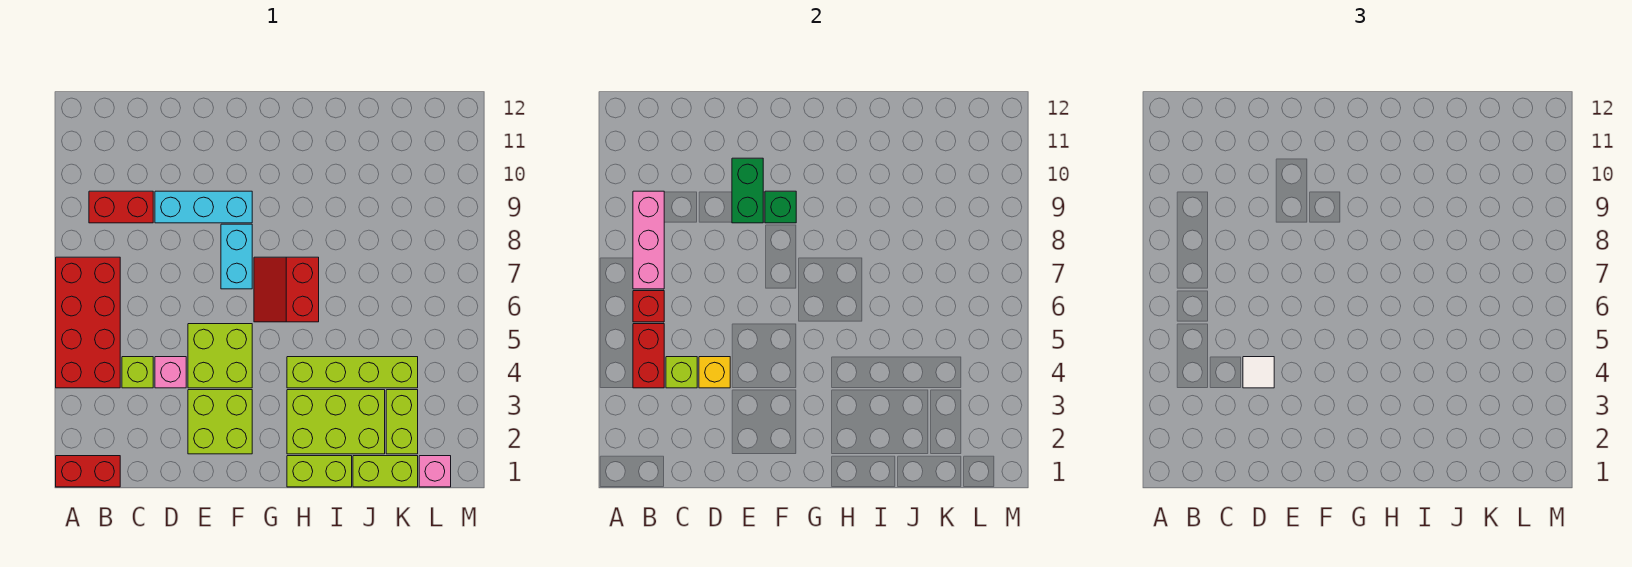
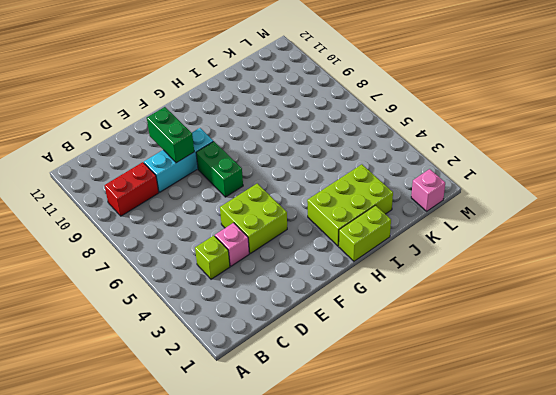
green brick F7:F8 level 1 -> cyan brick F7:F8 level 1
none -> red brick A1:B1 level 1
none -> red brick A4:B7 level 1
none -> lime brick E2:F3 level 1

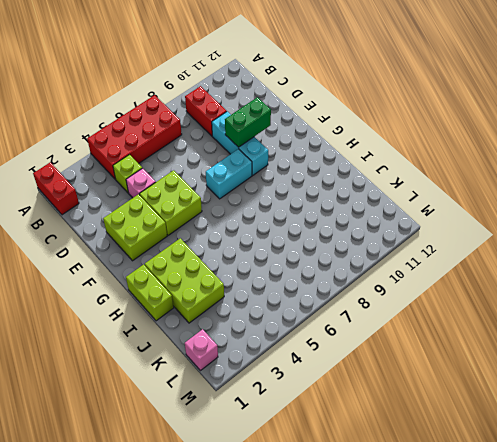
none -> red slope G6:H7 level 1 top H
none -> lime brick H4:K4 level 1
none -> lime brick J1:K1 level 1

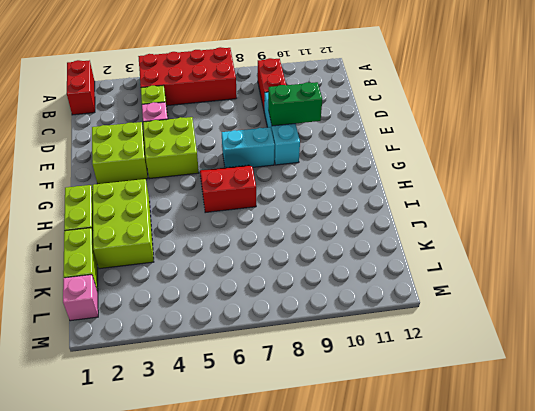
none -> lime brick H4:K4 level 1
none -> lime brick K2:K3 level 1
none -> red brick B4:B5 level 2

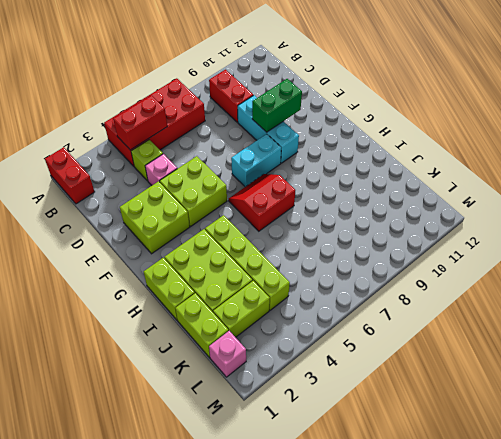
none -> red brick B6 level 2
none -> pink brick B7:B9 level 2
none -> lime brick C4 level 2

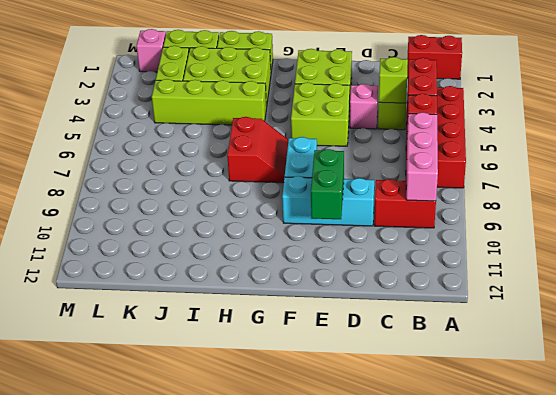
none -> yellow brick D4 level 2
none -> green brick F9 level 2
none -> white tile D4 level 3

